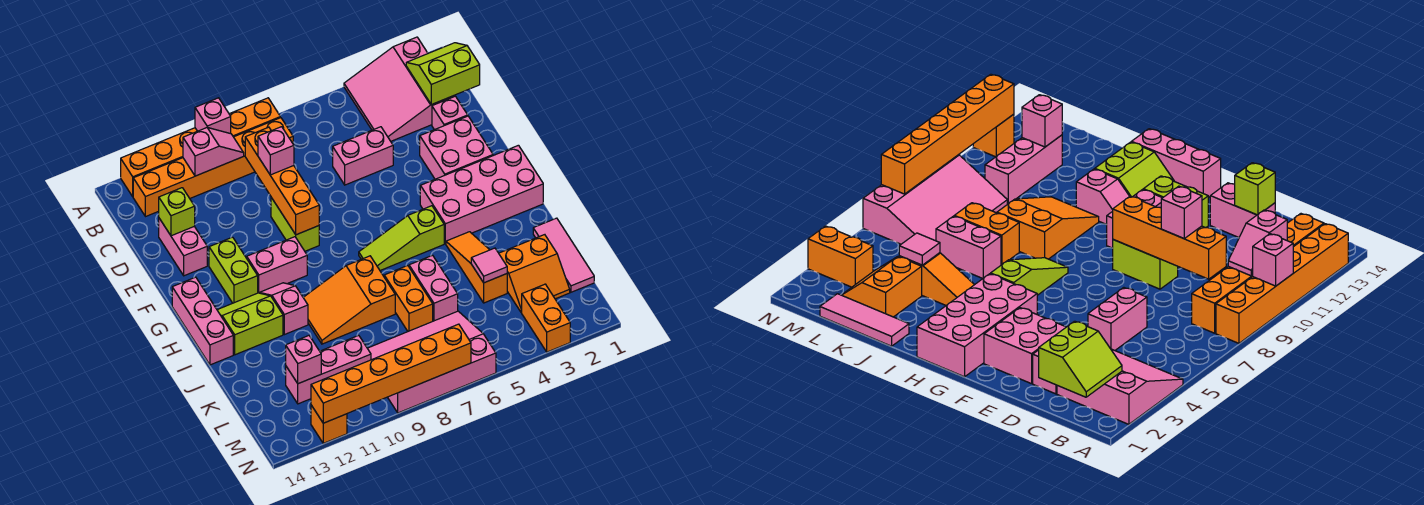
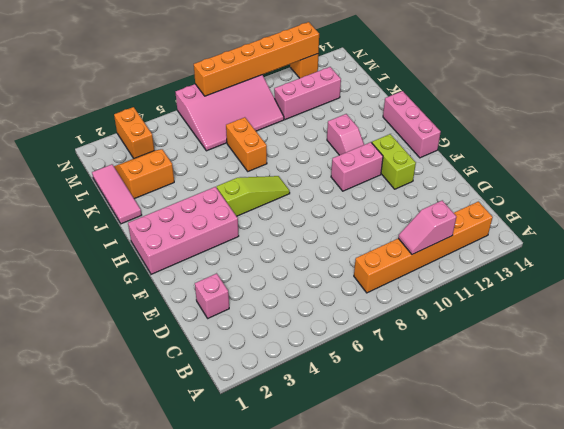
none -> pink slope A2:C4 level 1 top 2
none -> orange brick A8:A13 level 1
none -> pink brick D5:D6 level 1
none -> pink brick D13:E13 level 1

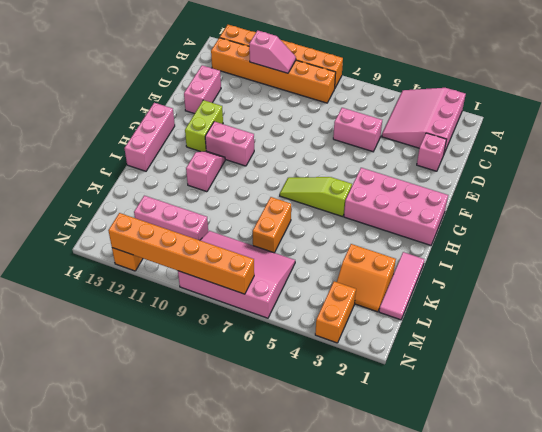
none -> pink brick E2:F3 level 1
none -> lime brick E9:F9 level 1
none -> lime slope H12:I13 level 1 top I
none -> orange slope I4:K4 level 1 top K

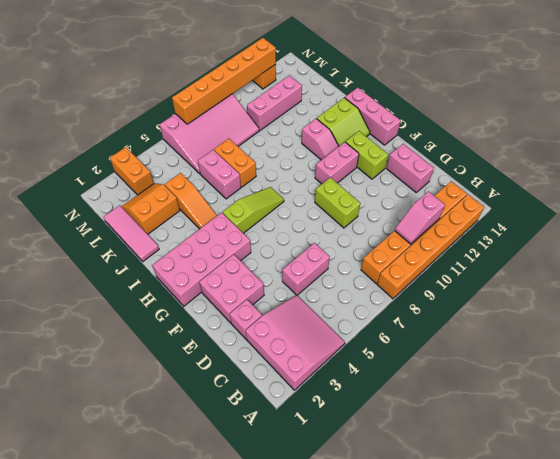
none -> orange slope I8:J10 level 1 top 8
none -> pink brick A10 level 2
none -> lime slope B1:C2 level 2 top C
none -> orange brick C9:F9 level 2

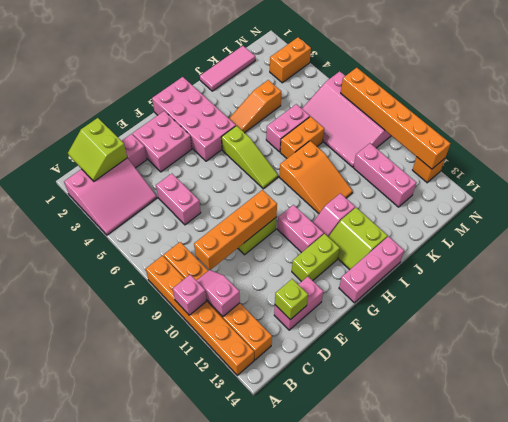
none -> orange slope K2:L3 level 1 top K
none -> pink tile K4 level 2
none -> pink brick L12 level 2
none -> pink brick D9 level 3

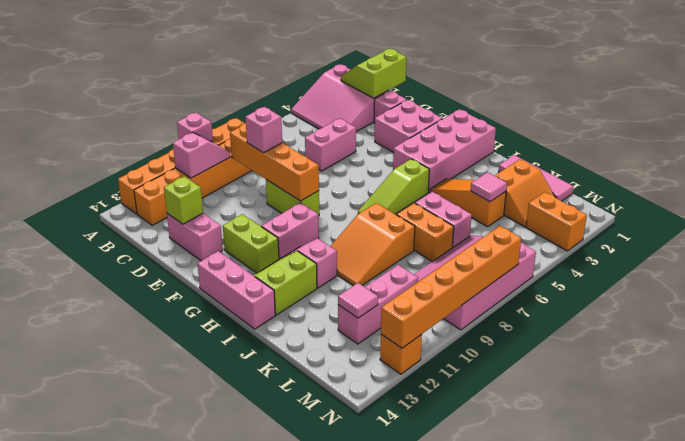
pink tile L12 level 2 -> pink brick L12 level 2

